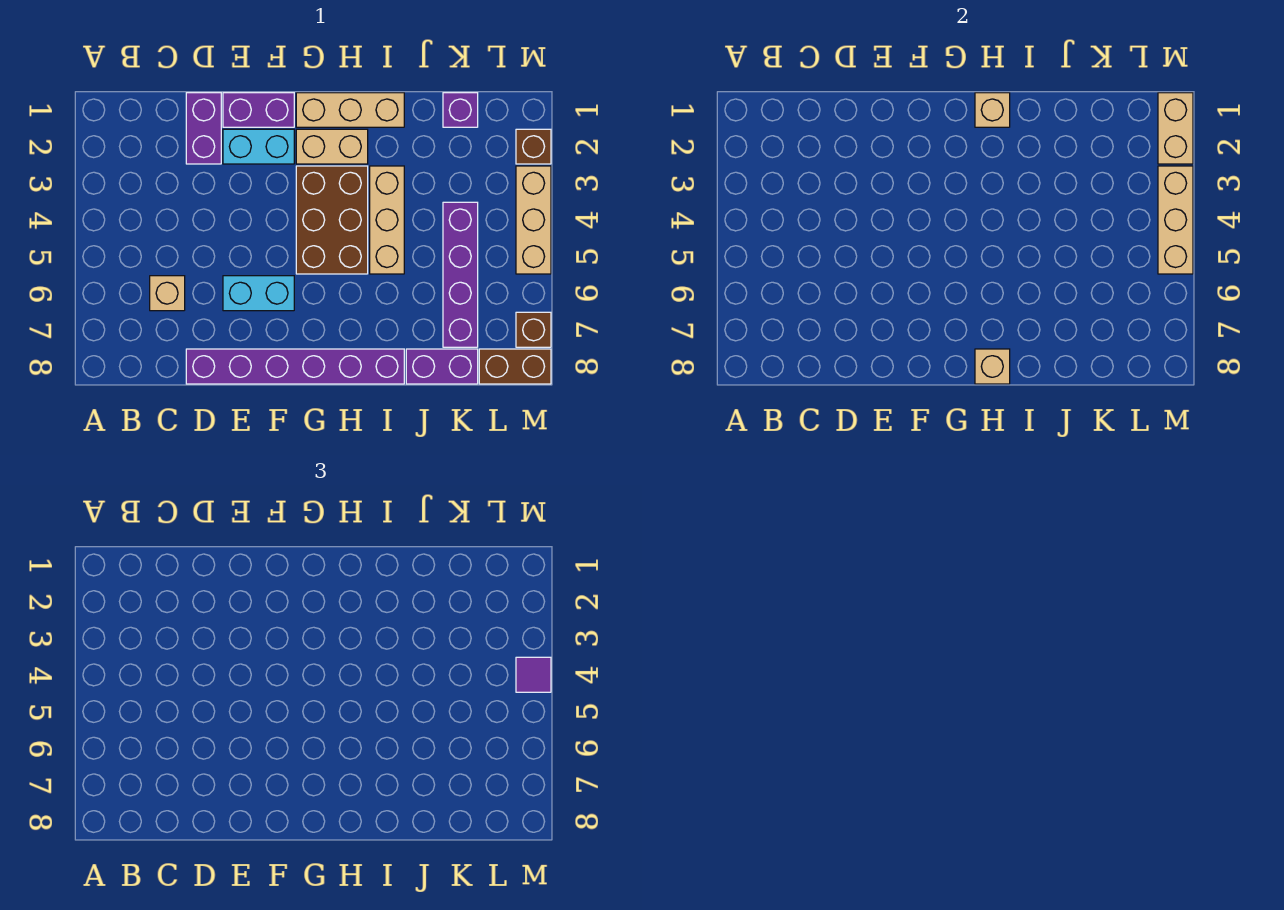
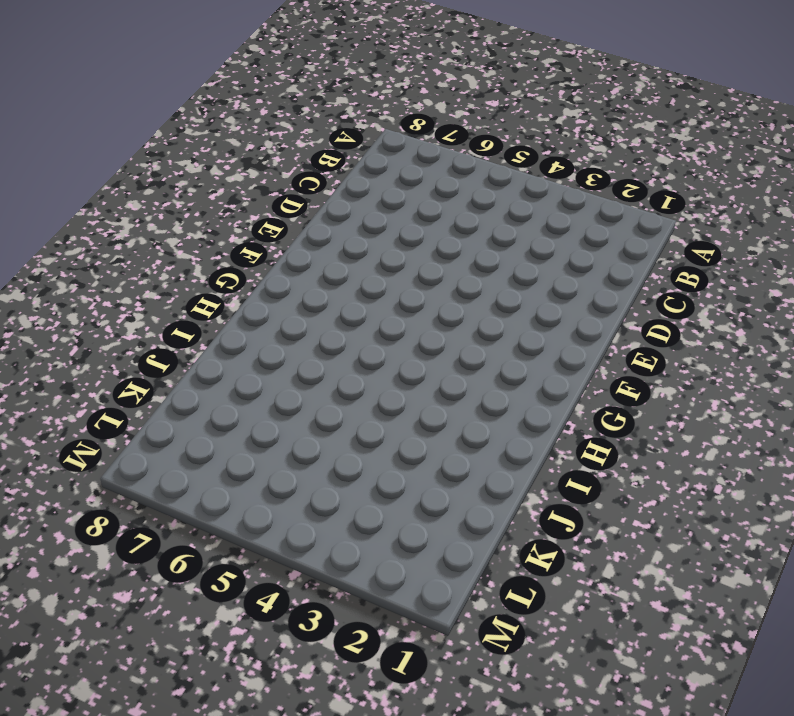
none -> tan brick C6 level 1
none -> purple brick D1:D2 level 1
none -> purple brick D8:I8 level 1

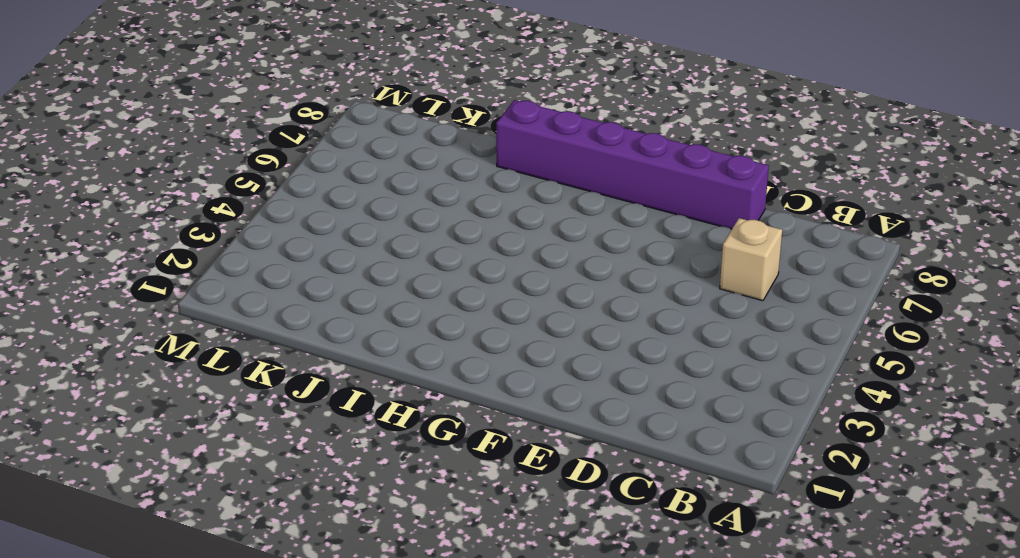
none -> purple brick D1:D2 level 1
none -> purple brick E1:F1 level 1
none -> cyan brick E2:F2 level 1

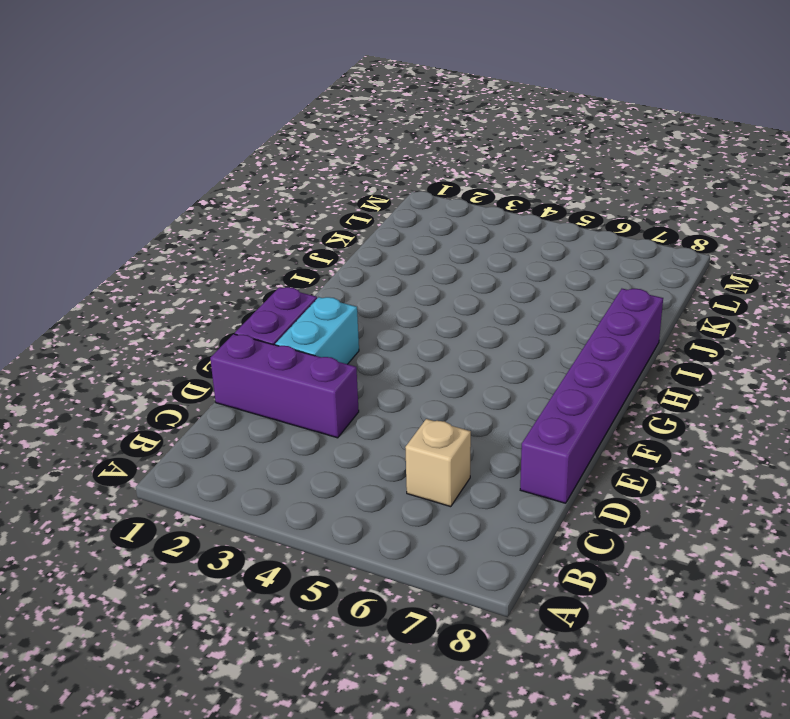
purple brick D1:D3 level 1 -> purple brick D1:D2 level 1
none -> cyan brick E6:F6 level 1
none -> tan brick G1:I1 level 1
none -> tan brick G2:H2 level 1

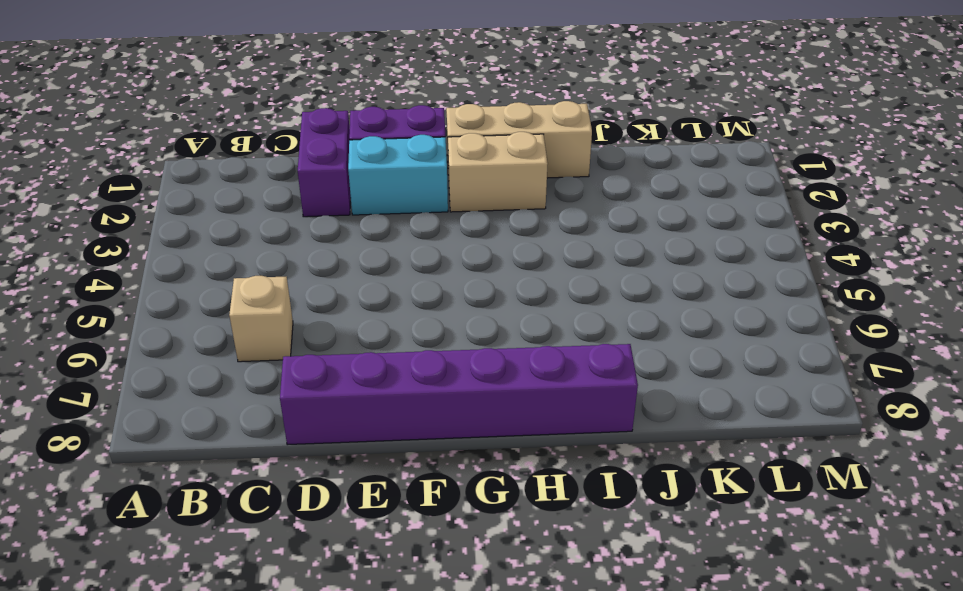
none -> cyan brick E6:F6 level 1
none -> brown brick G3:H5 level 1
none -> tan brick I3:I5 level 1

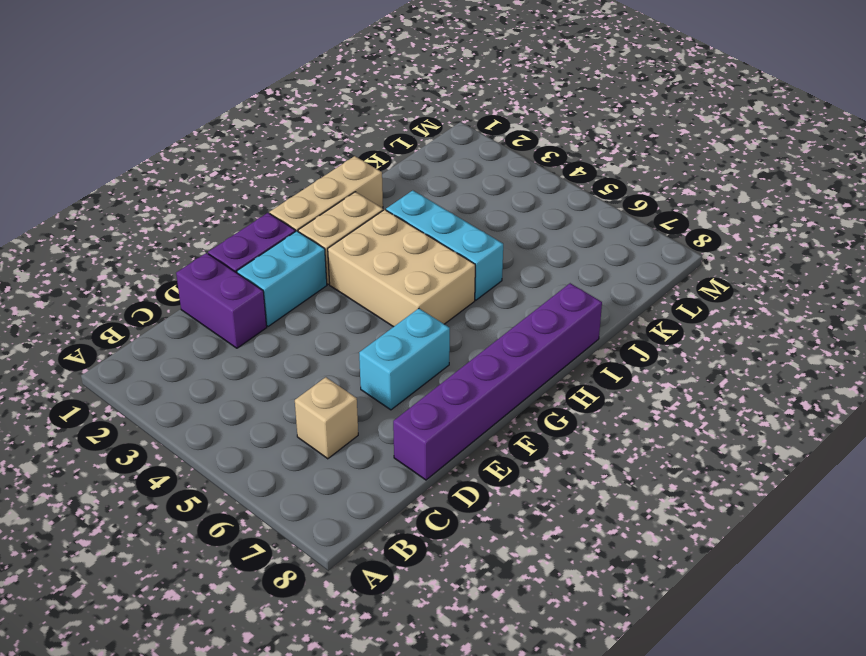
tan brick G3:H5 level 1 -> brown brick G3:H5 level 1
cyan brick I3:I5 level 1 -> tan brick I3:I5 level 1
none -> purple brick J8:K8 level 1
none -> purple brick K1 level 1
none -> purple brick K4:K7 level 1

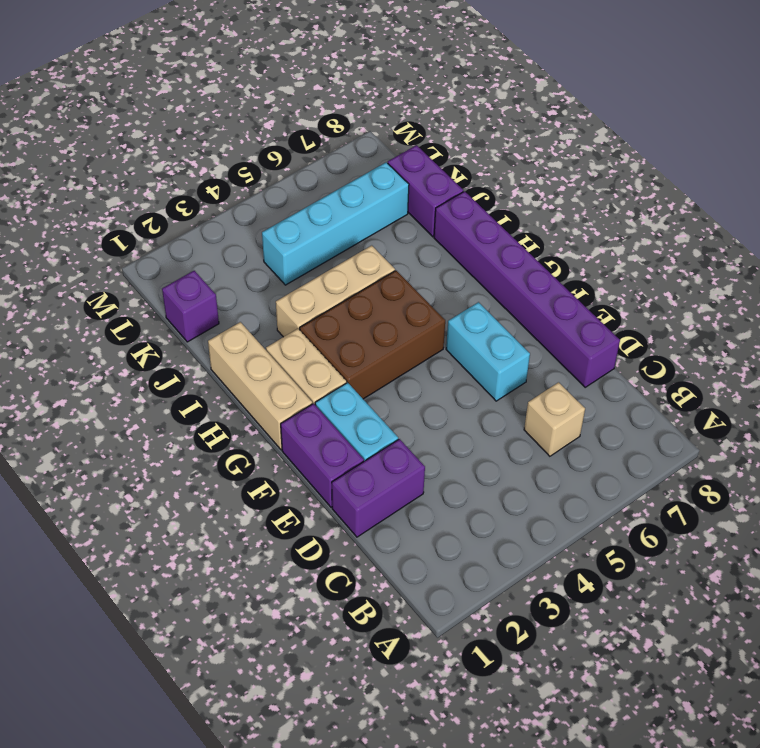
cyan brick K4:K7 level 1 -> purple brick K4:K7 level 1
none -> brown brick L8:M8 level 1
none -> brown brick M2 level 1
none -> tan brick M3:M5 level 1

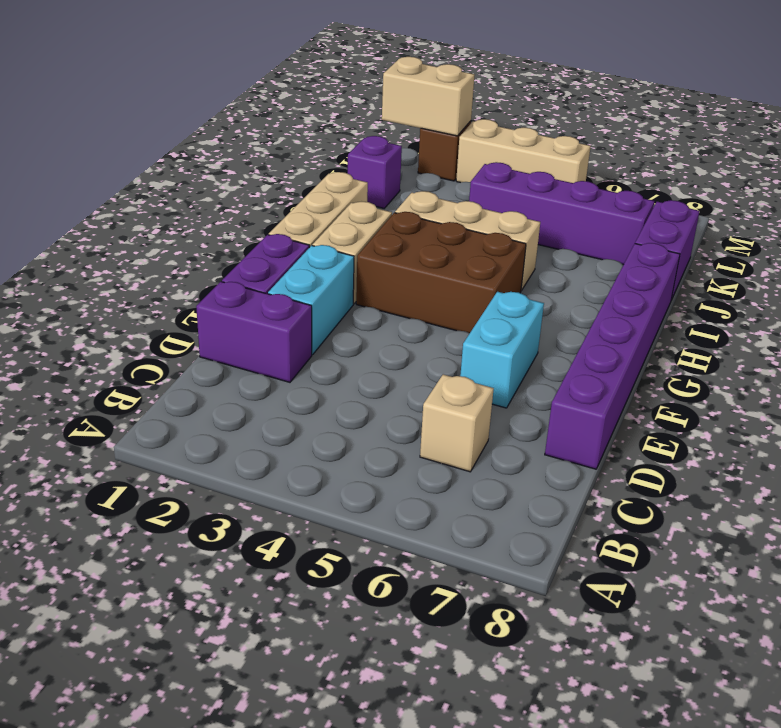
none -> brown brick L8:M8 level 1
none -> brown brick M7 level 1
none -> tan brick H1 level 2

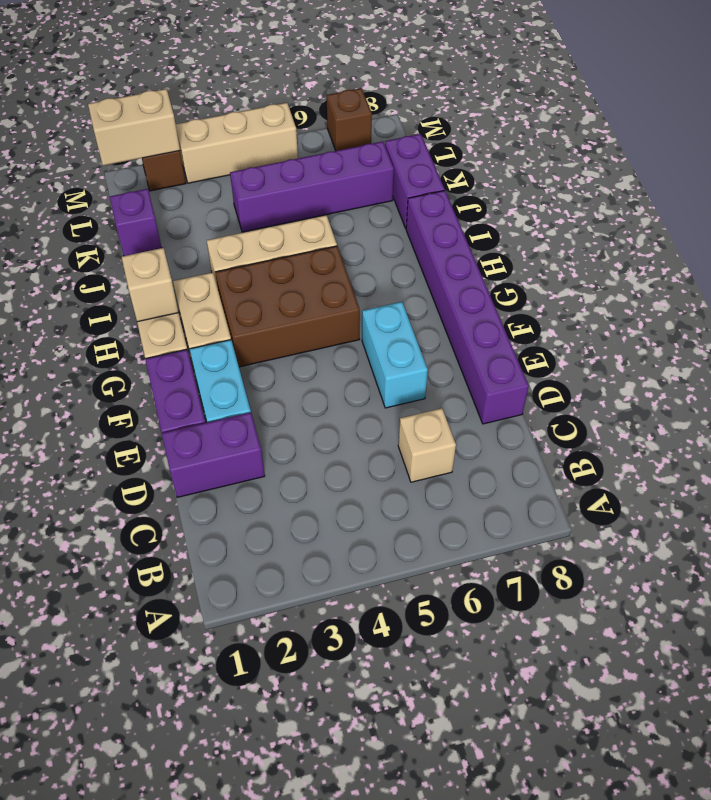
none -> brown brick L8:M8 level 1
none -> tan brick H8 level 2
none -> tan brick M3:M5 level 2

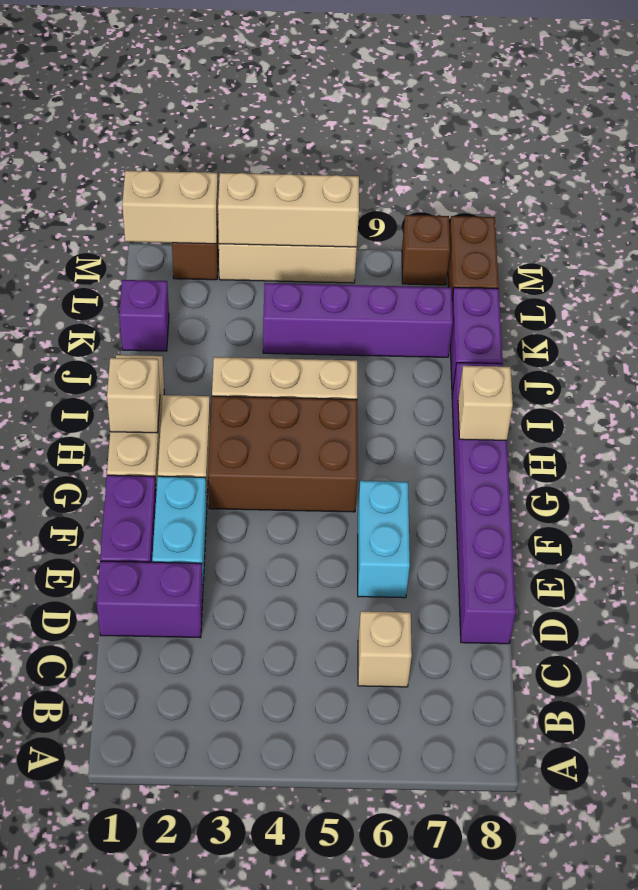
none -> purple tile M4 level 3

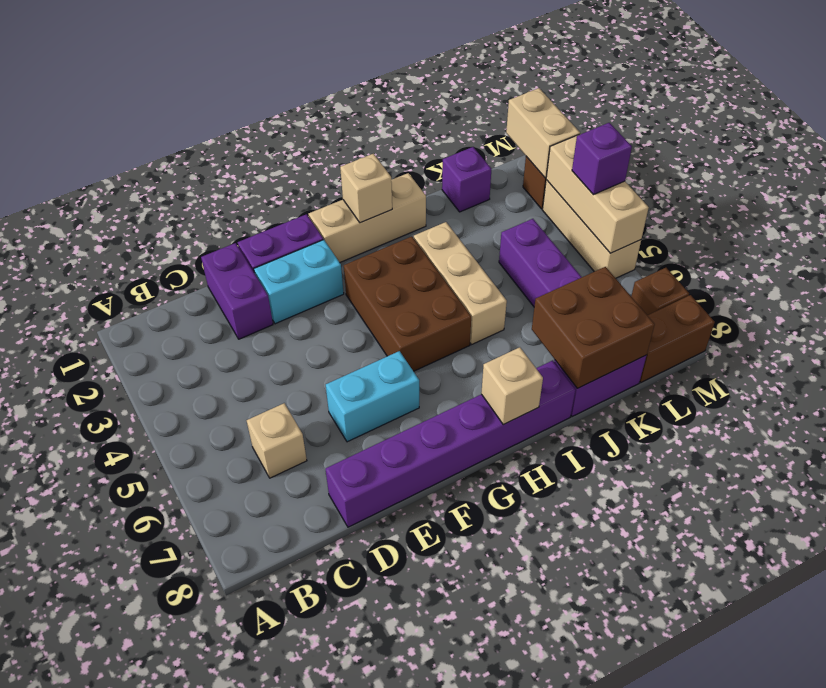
brown brick J7:K8 level 2 -> none
purple brick M4 level 3 -> purple tile M4 level 3
none -> tan brick G2:H2 level 1

